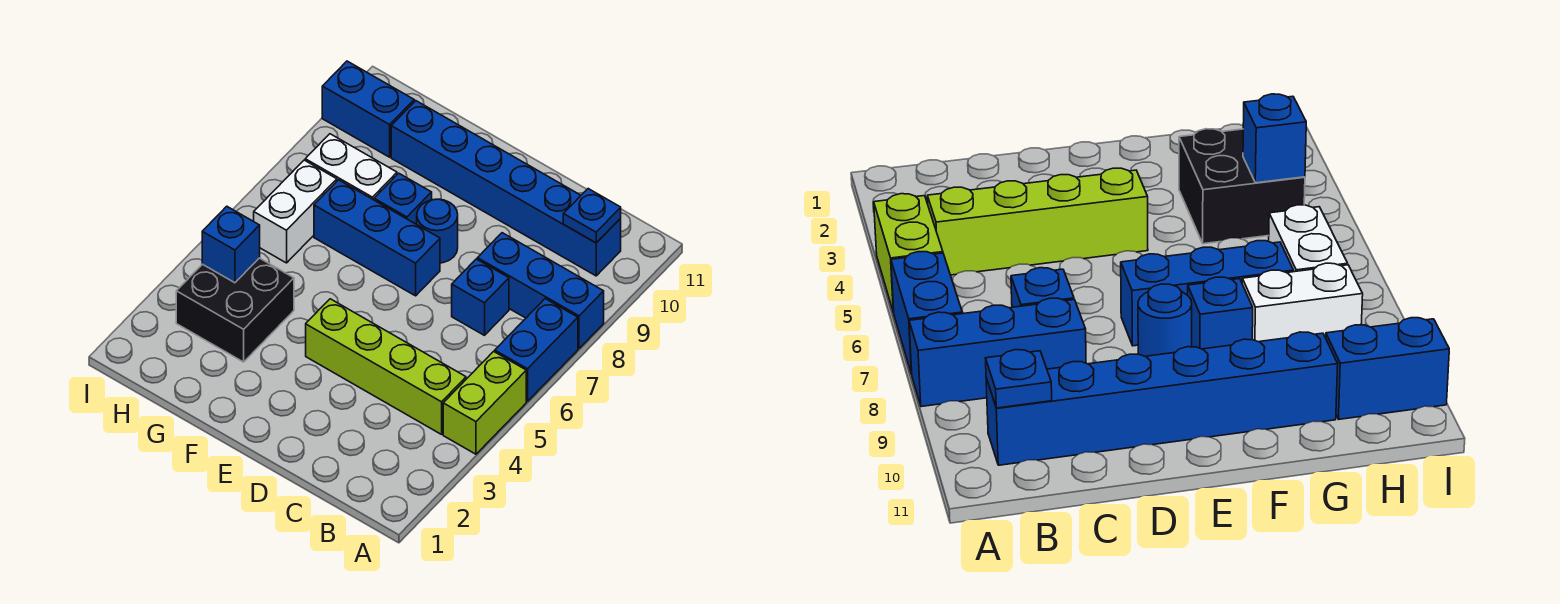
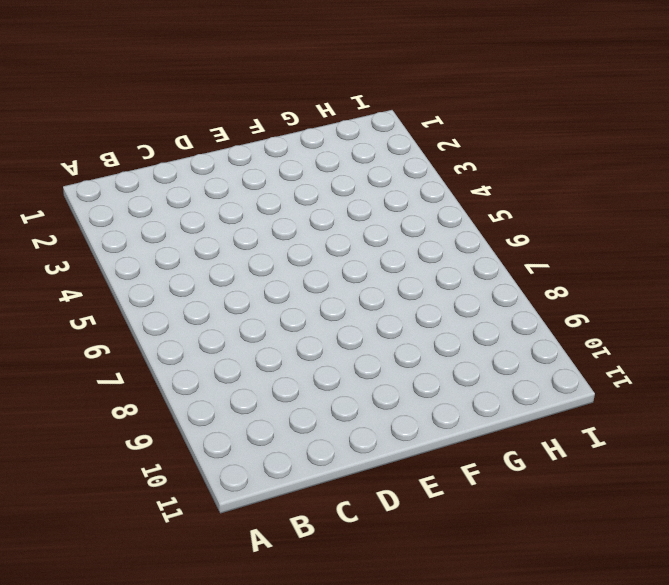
none -> lime brick A4:A5 level 1
none -> blue brick A6:A7 level 1
none -> blue brick A8:C8 level 1

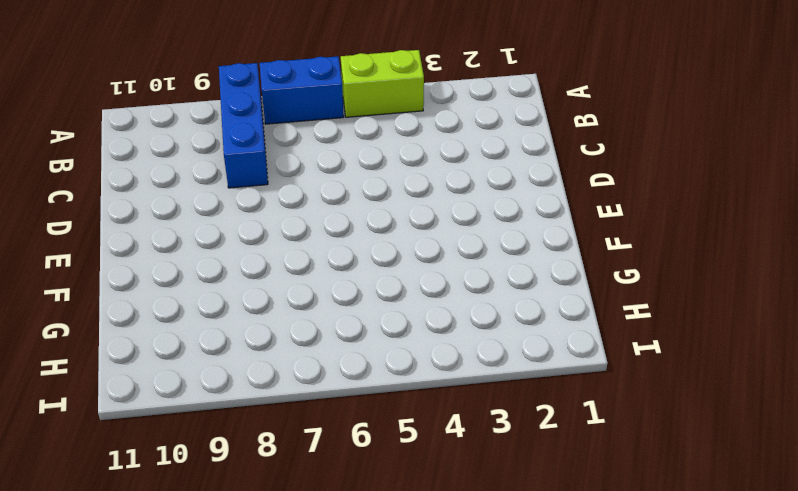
none -> lime brick B4:E4 level 1
none -> blue brick B10:G10 level 1
none -> blue brick C7 level 1

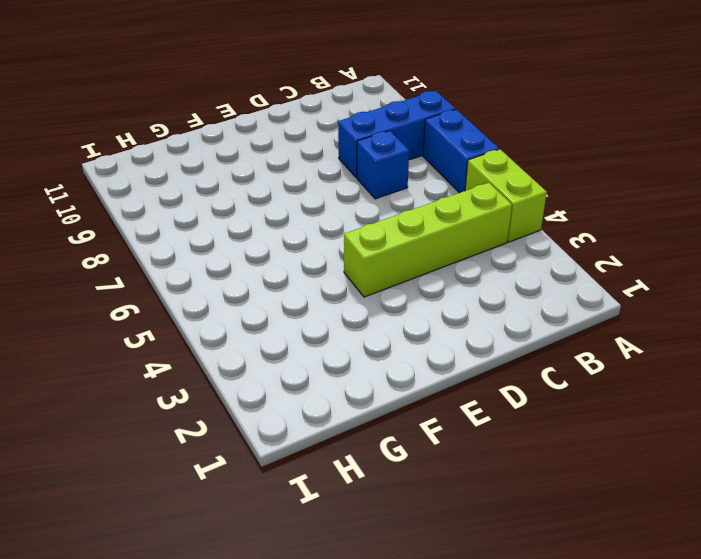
none -> blue brick B10:G10 level 1
none -> blue brick E7:G7 level 1
none -> blue round brick E8 level 1

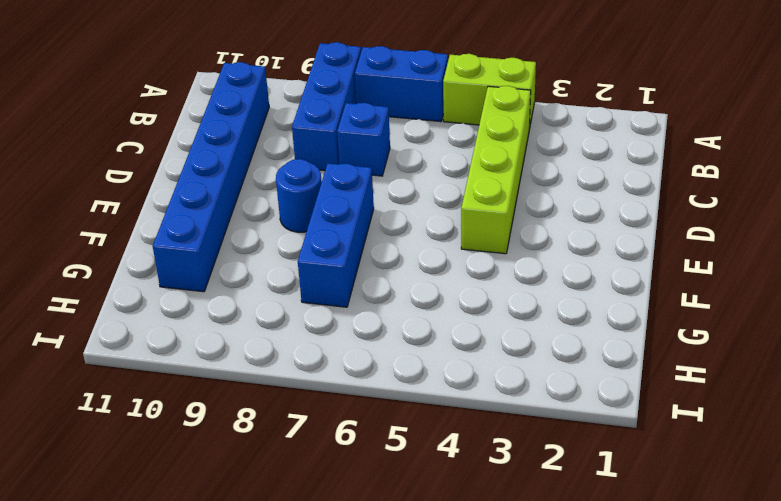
none -> blue brick F8 level 1
none -> black brick G3:H4 level 1
none -> white brick G8:H8 level 1

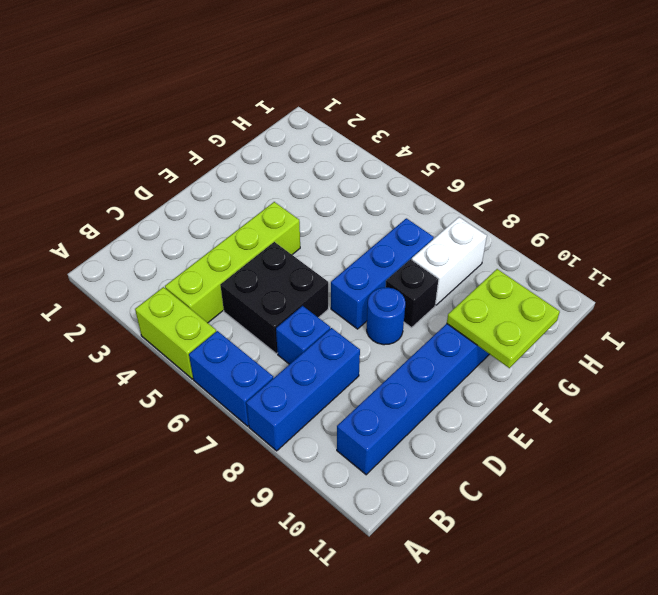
black brick C5:D6 level 1 -> black brick G3:H4 level 1
black brick F8 level 1 -> blue brick F8 level 1
lime plate F10:G11 level 2 -> none
none -> white brick H6:H7 level 1
none -> blue brick H10:I10 level 1
none -> blue plate B10 level 2

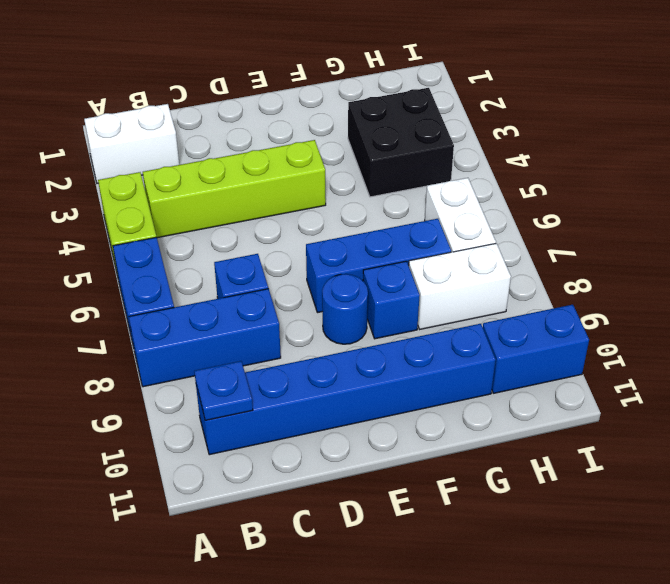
white brick A2:B2 level 1 -> none
none -> blue brick H4 level 2

